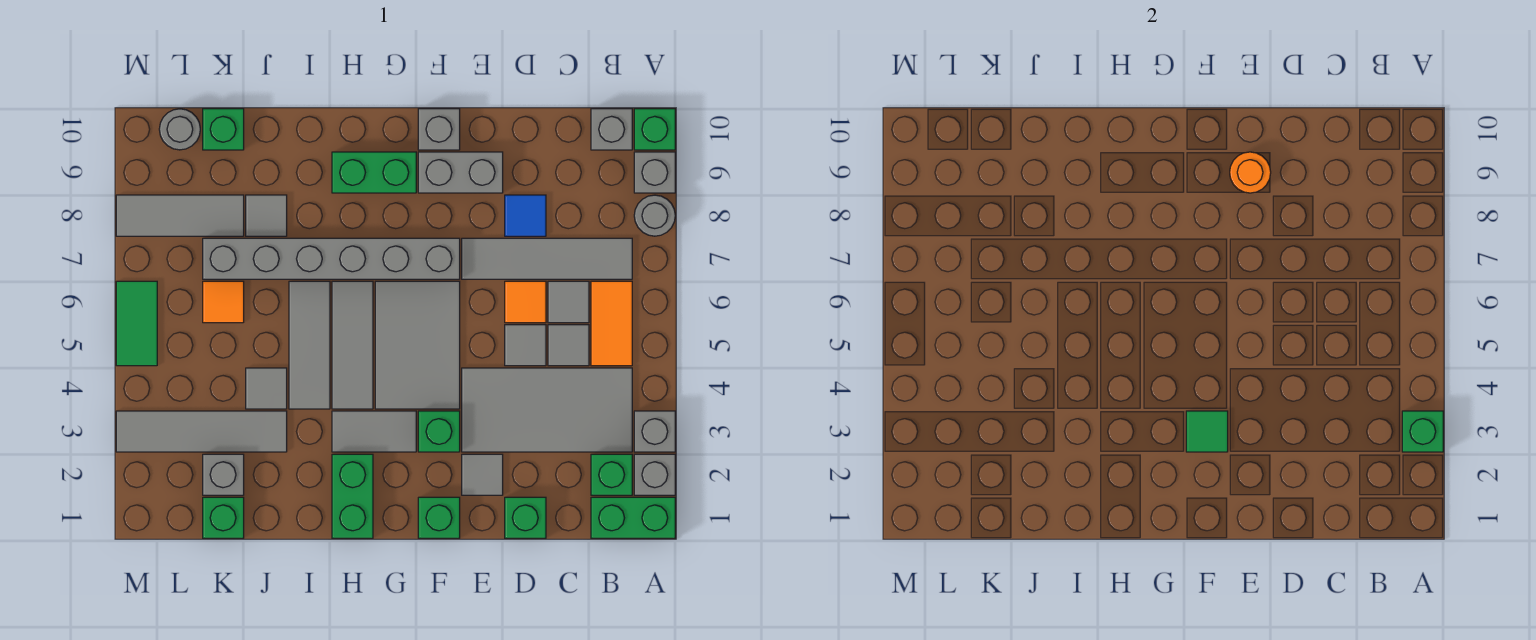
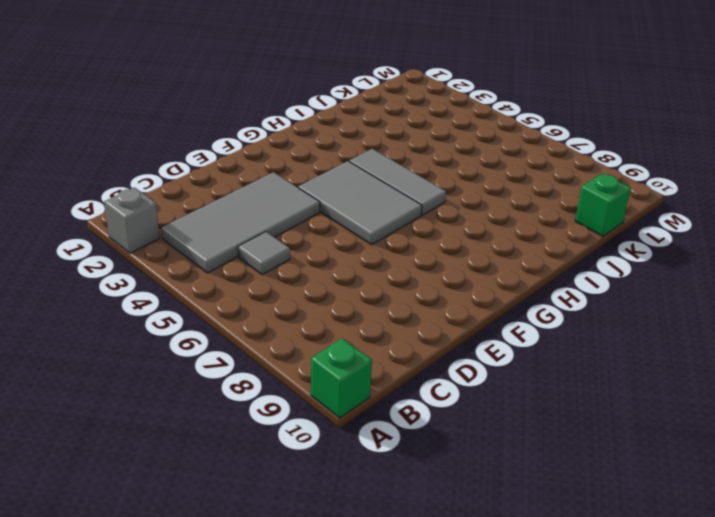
none -> green brick A1:B1 level 1
none -> grey brick A3 level 1
none -> grey round brick A8 level 1
none -> grey brick A9 level 1

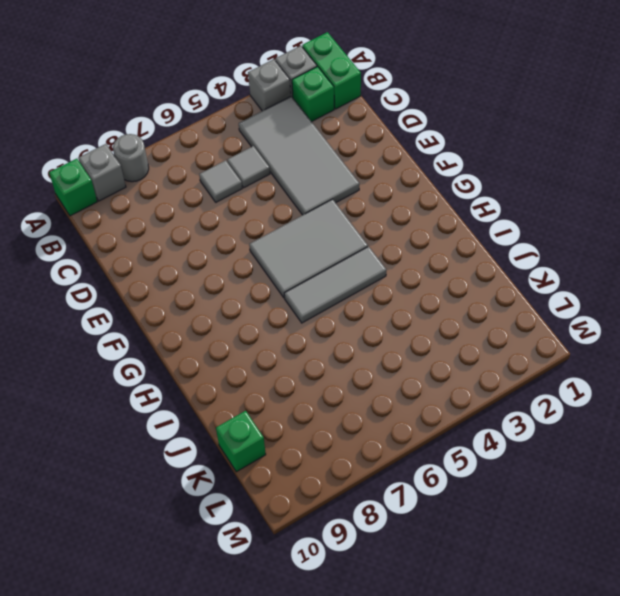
none -> orange tile B5:B6 level 1
none -> grey tile B7:E7 level 1
none -> grey brick B10 level 1
none -> green brick D1 level 1

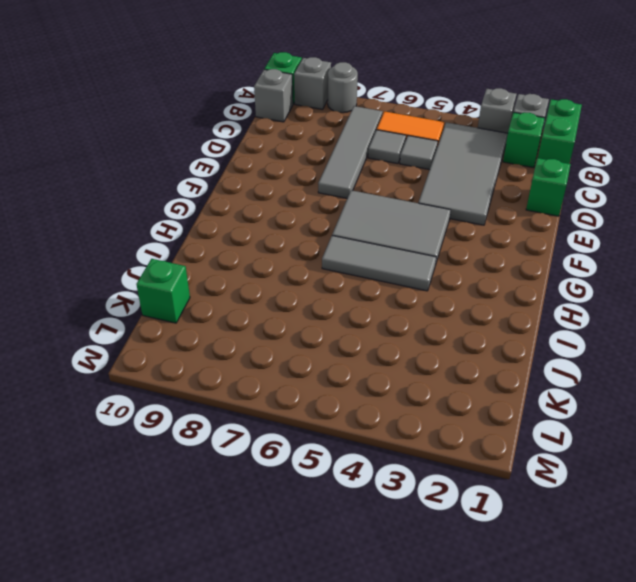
none -> grey tile D5 level 1
none -> orange tile D6 level 1
none -> blue tile D8 level 1
none -> grey tile E2 level 1

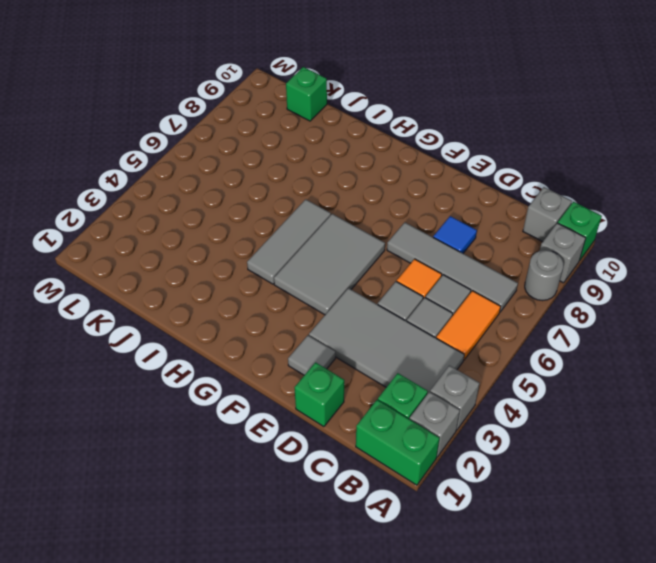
none -> grey brick E9:F9 level 1
none -> green brick F1 level 1
none -> green brick F3 level 1
none -> grey brick F7:K7 level 1

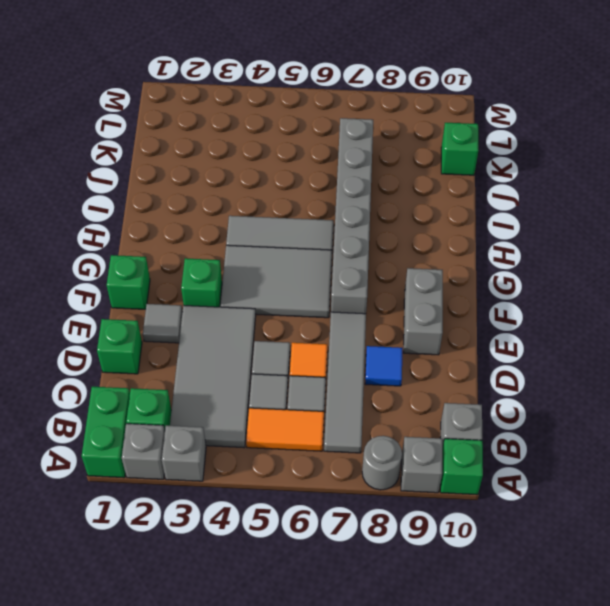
none -> grey brick F10 level 1
none -> grey tile G3:H3 level 1
none -> green brick G9:H9 level 1
none -> green brick H1:H2 level 1

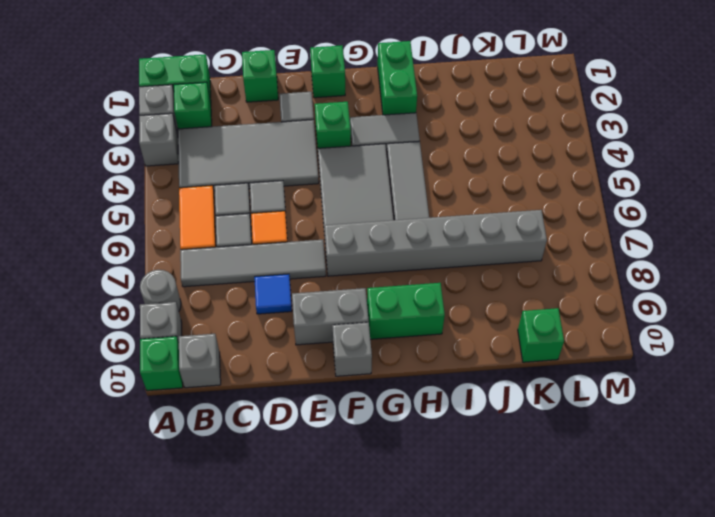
none -> grey tile I4:I6 level 1
none -> grey tile J3:M3 level 1
none -> grey tile J4 level 1
none -> grey tile J8 level 1

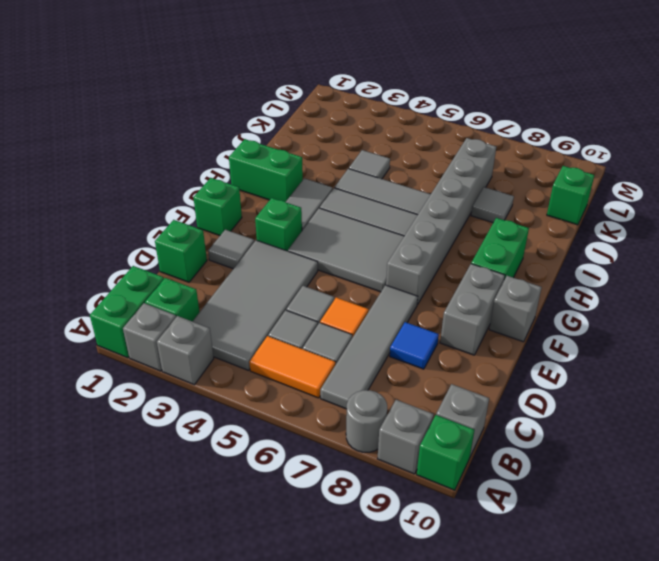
none -> grey tile J3:M3 level 1
none -> green brick K1 level 1
none -> grey brick K2 level 1
none -> orange tile K6 level 1

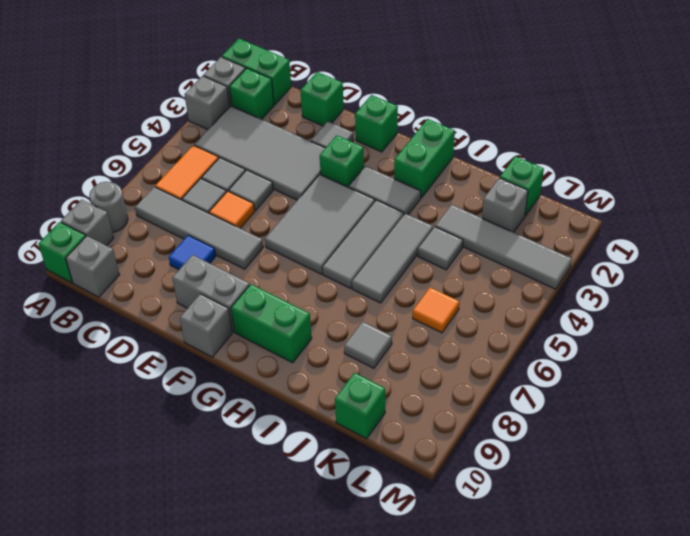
none -> grey brick F7:K7 level 1
none -> grey tile K8:M8 level 1
none -> grey round brick L10 level 1
none -> green tile M5:M6 level 1

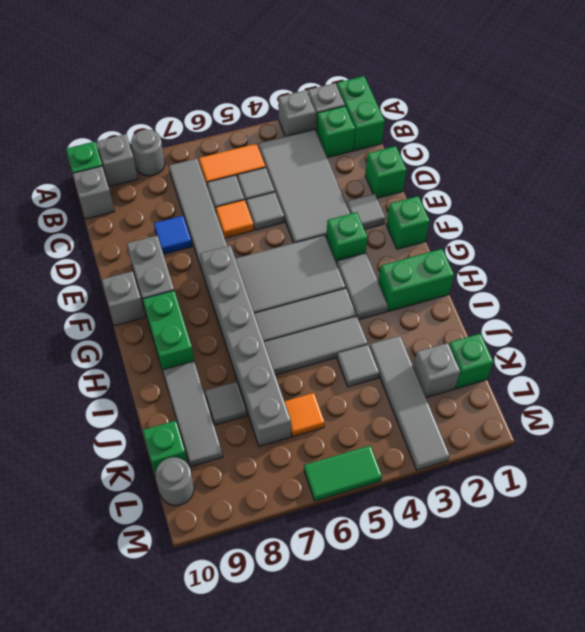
grey tile I9:K9 level 1 -> grey tile K8:M8 level 1
none -> green brick A3 level 2
none -> orange round brick E9 level 2
none -> green tile F3 level 2

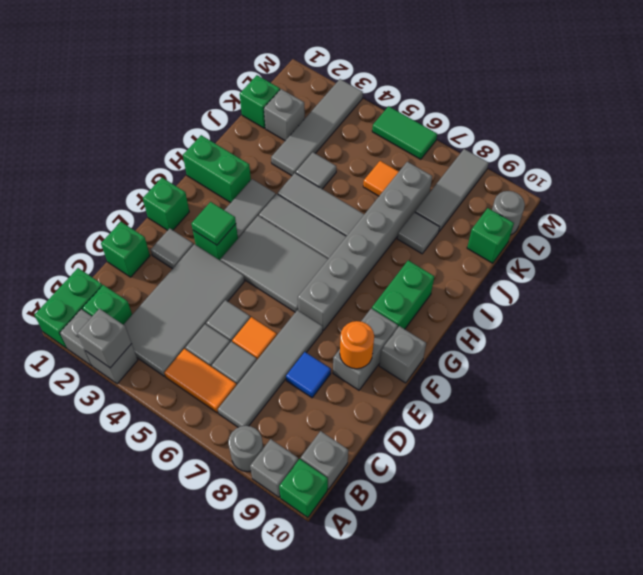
grey brick A3 level 2 -> green brick A3 level 2

